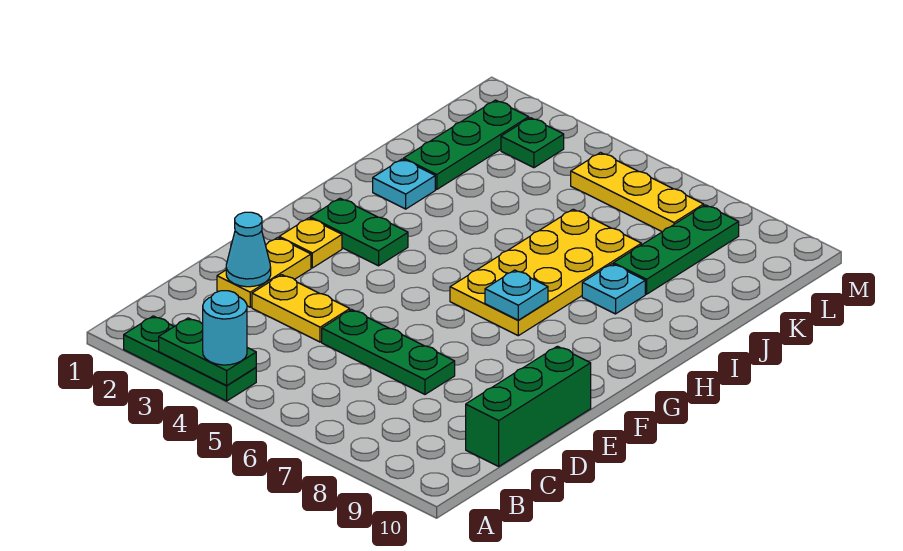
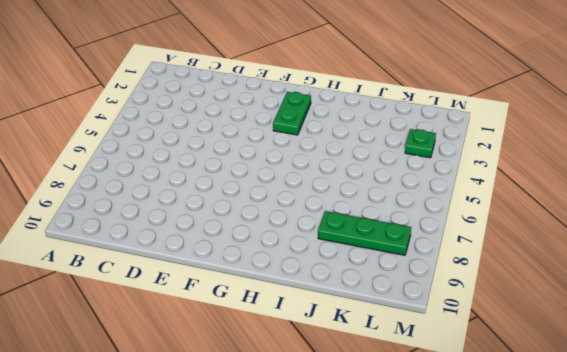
none -> green plate A2:A4 level 1
none -> green brick C10:E10 level 1
none -> yellow plate D2:E2 level 1

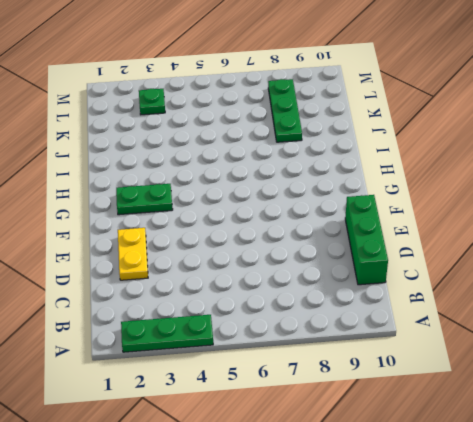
none -> yellow plate D3:D4 level 1
none -> green plate D5:D7 level 1
none -> yellow plate F2 level 1

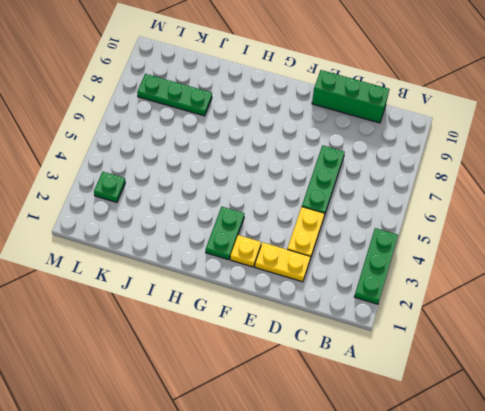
none -> yellow plate G6:J7 level 1
none -> cyan plate I2 level 1
none -> cyan plate I8 level 1

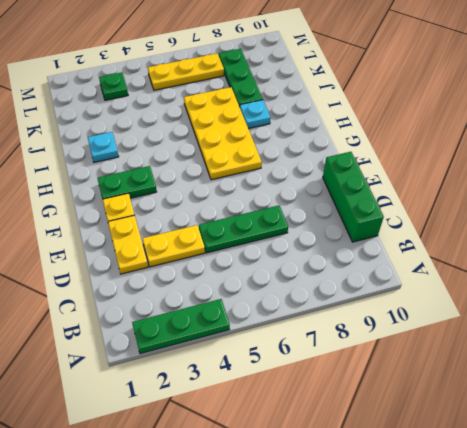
none -> green plate J2:L2 level 1
none -> green plate A3:A4 level 2
none -> cyan cone D2 level 2

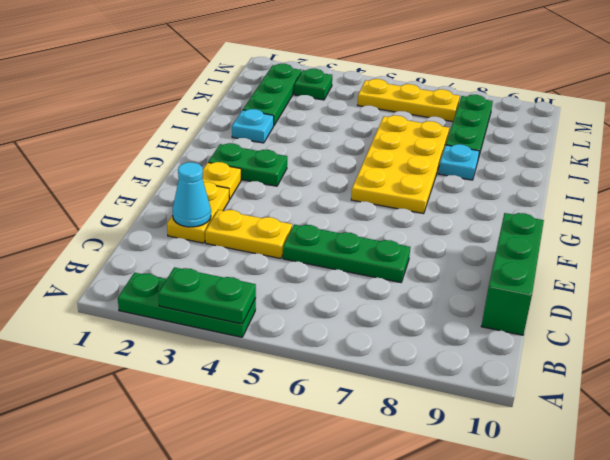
none -> cyan plate G7 level 2
none -> cyan round brick A4 level 3

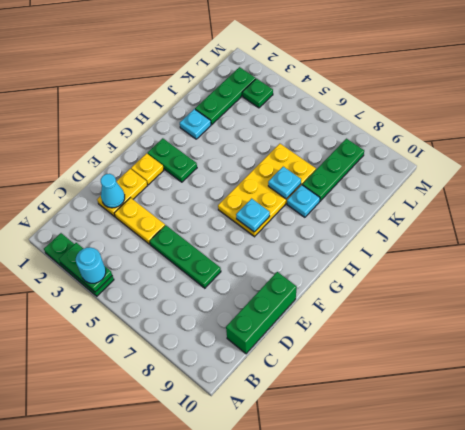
cyan plate I7 level 2 -> none
none -> yellow plate L5:L7 level 1

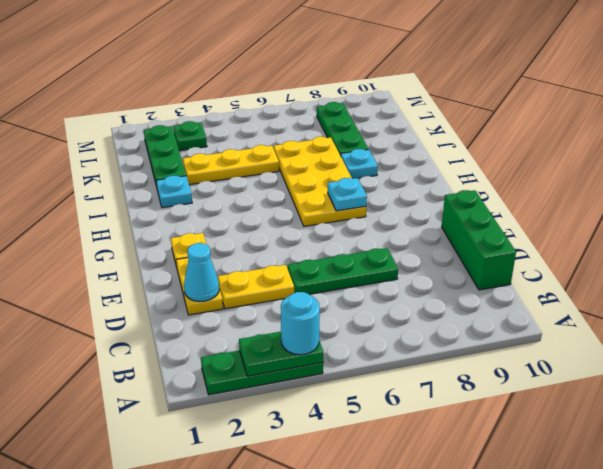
yellow plate J3:J5 level 1 -> yellow plate L5:L7 level 1
none -> green plate G2:G3 level 1

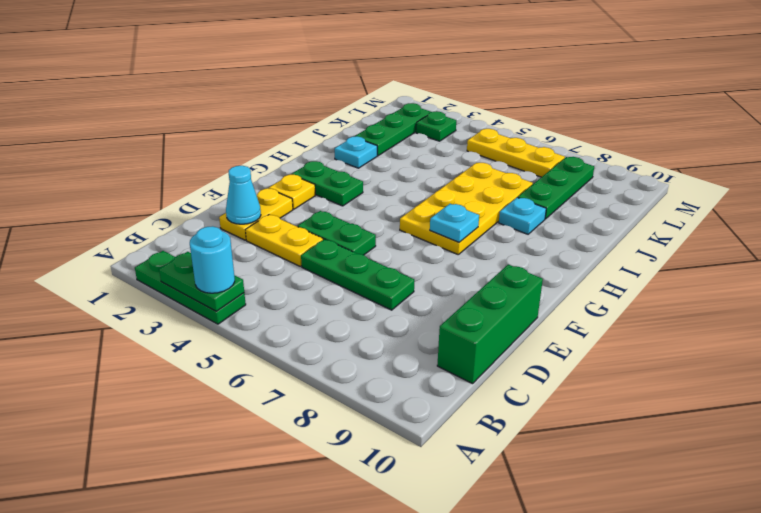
green plate E4:E5 level 1 -> none

